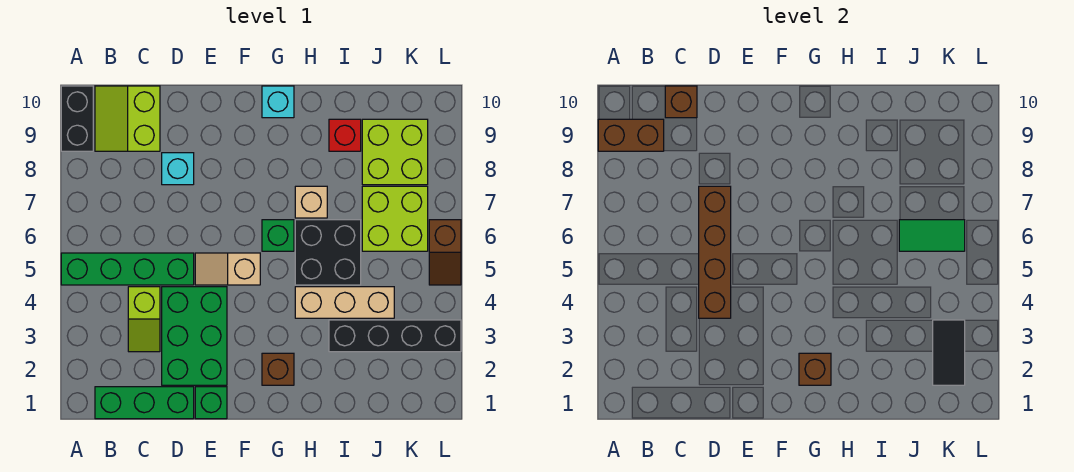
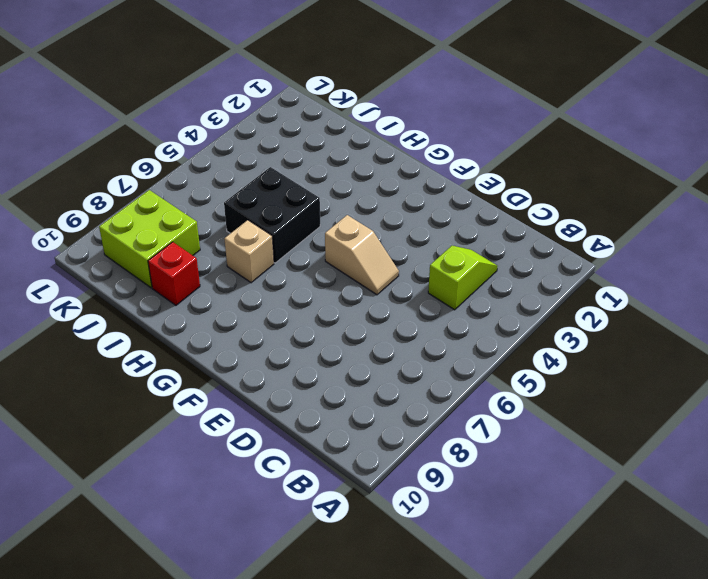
none -> green brick A5:D5 level 1
none -> black brick A9:A10 level 1
none -> green brick B1:D1 level 1

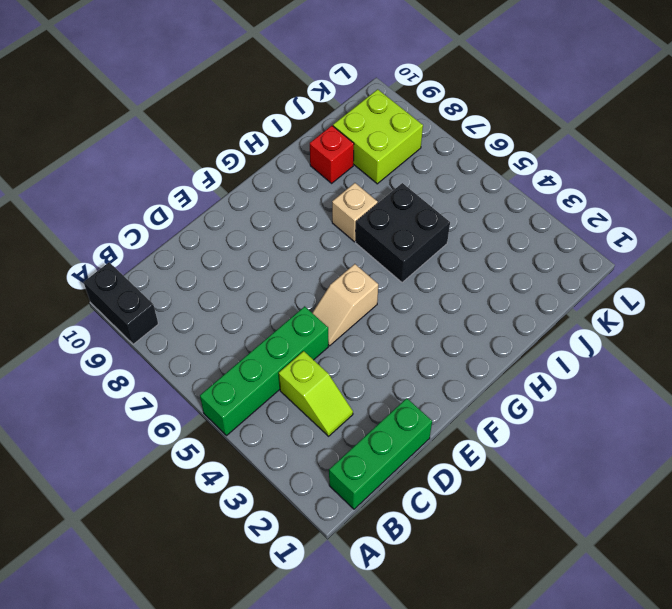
none -> lime slope B9:C10 level 1 top C
none -> green brick D2:E4 level 1
none -> cyan brick D8 level 1

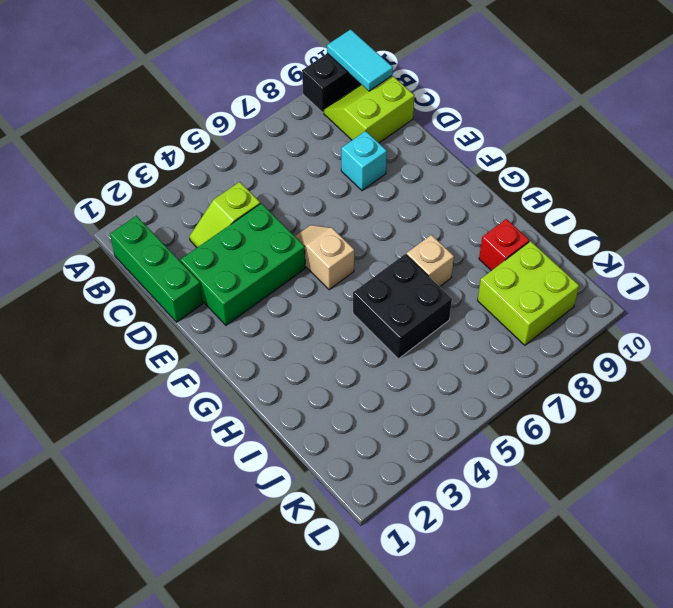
cyan tile A10:B10 level 2 -> none
none -> green brick A5:D5 level 1
none -> green brick E1 level 1
none -> brown brick G2 level 1

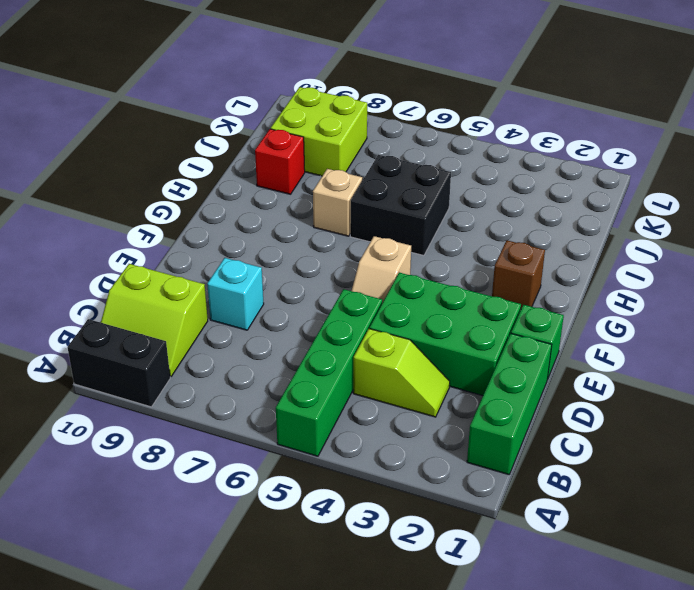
none -> green brick G6 level 1
none -> cyan brick G10 level 1
none -> tan brick H4:J4 level 1

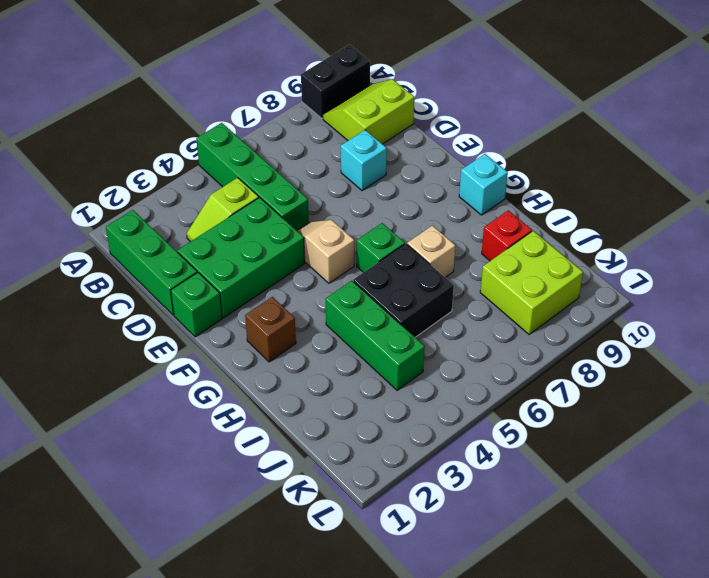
green brick H4:J4 level 1 -> tan brick H4:J4 level 1
none -> black brick I3:L3 level 1
none -> lime brick J6:K7 level 1
none -> brown slope L5:L6 level 1 top 6

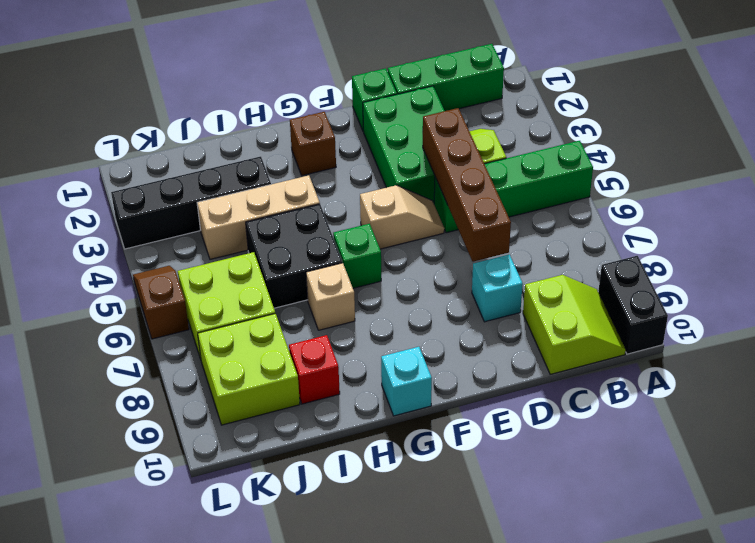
none -> brown brick A9:B9 level 2
none -> brown brick C10 level 2
none -> brown brick G2 level 2

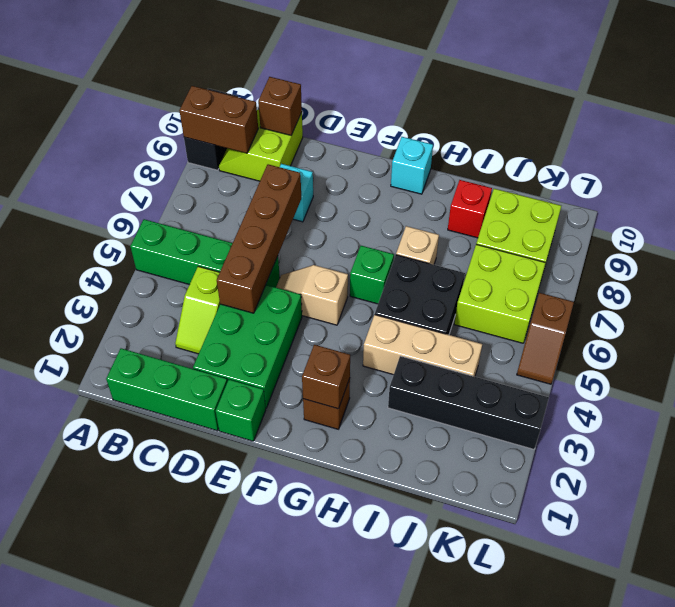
none -> green tile J6:K6 level 2
none -> black tile K2:K3 level 2

